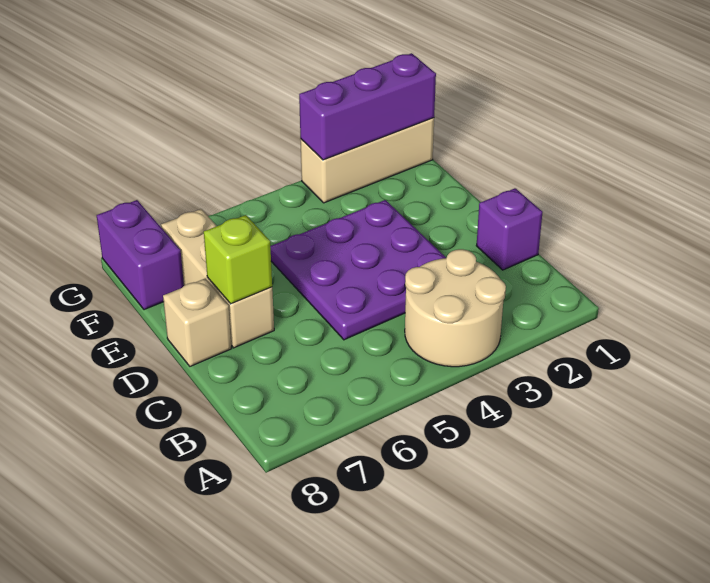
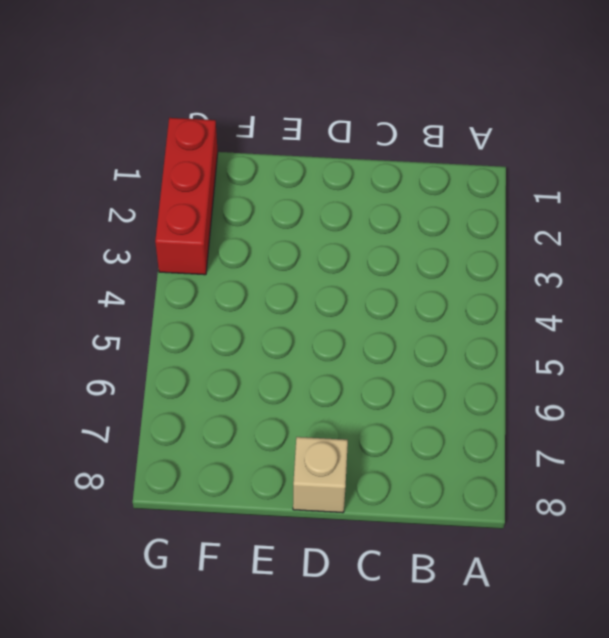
red brick G1:G3 level 1 -> tan brick G1:G3 level 1
none -> tan round brick A3:B4 level 1
none -> purple brick C1 level 1

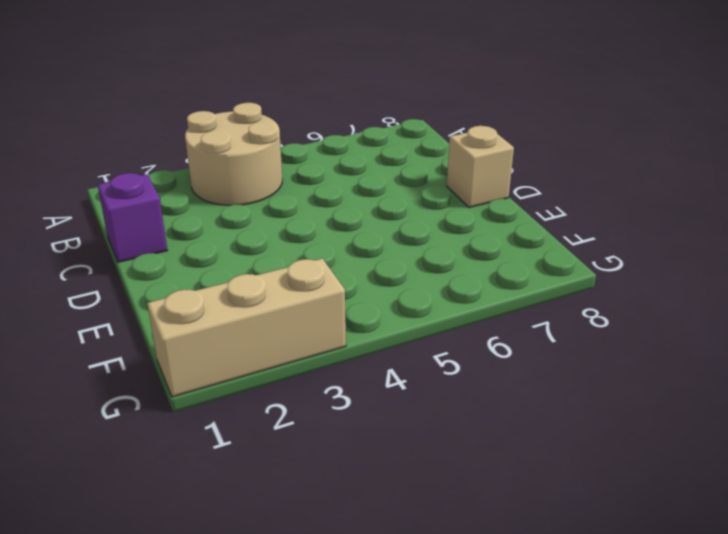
none -> purple plate C3:E5 level 1
none -> tan brick D7:F7 level 1

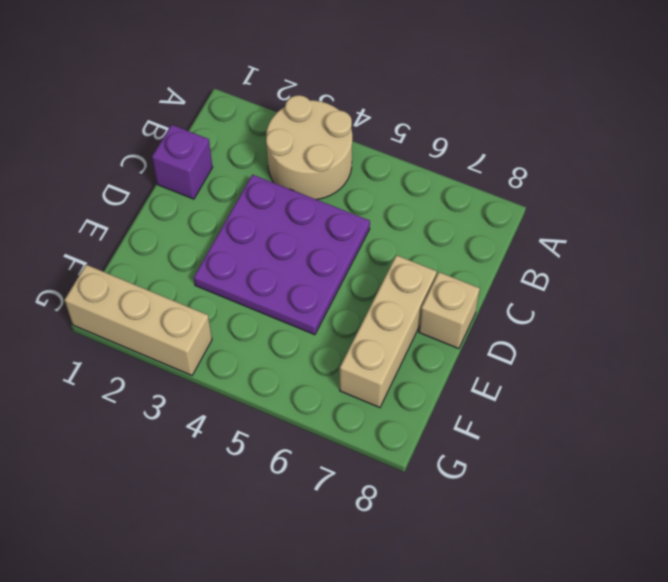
none -> purple brick F8:G8 level 1
none -> lime brick D7 level 2

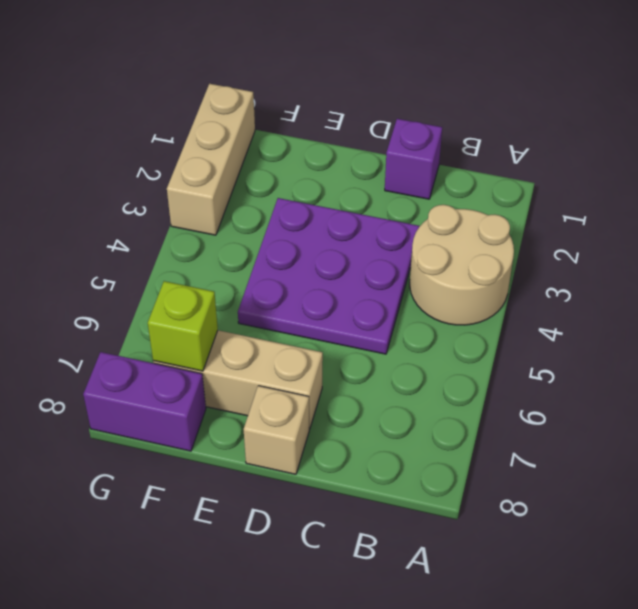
lime brick F7 level 2 -> lime brick D7 level 2
none -> purple brick G1:G3 level 2

